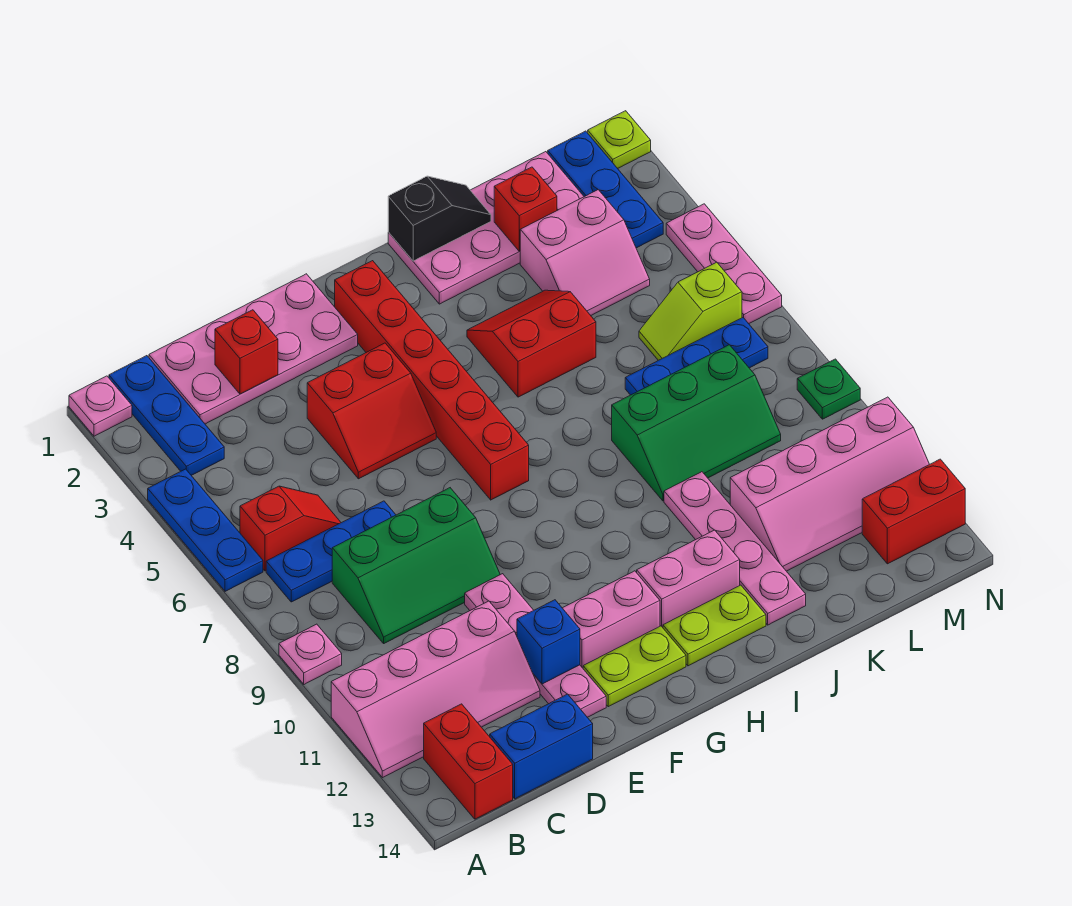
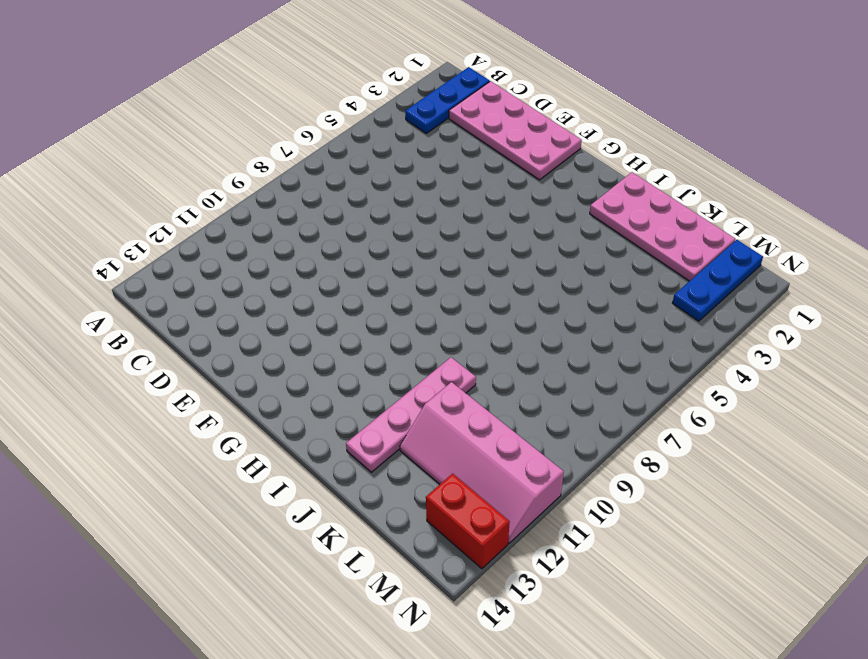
none -> pink plate A1 level 1
none -> blue plate A4:A6 level 1
none -> pink plate A9 level 1
none -> pink slope A11:D12 level 1 top 11

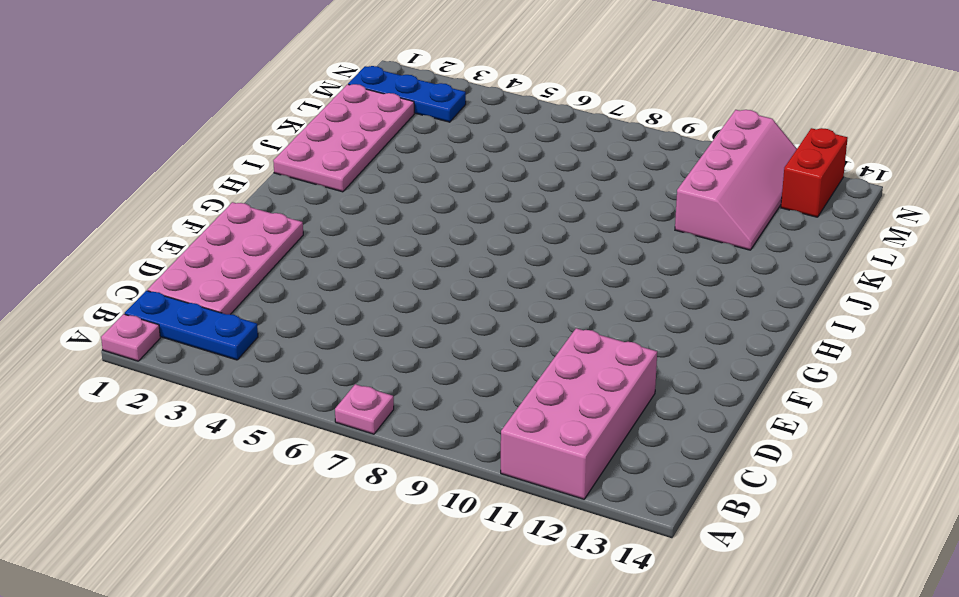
pink plate A7 level 1 -> pink plate A9 level 1
pink brick A11:D12 level 1 -> pink slope A11:D12 level 1 top 11
none -> blue plate A4:A6 level 1
none -> red slope B6:C6 level 1 top B
none -> blue plate B7:D7 level 1
none -> red brick B13:B14 level 1

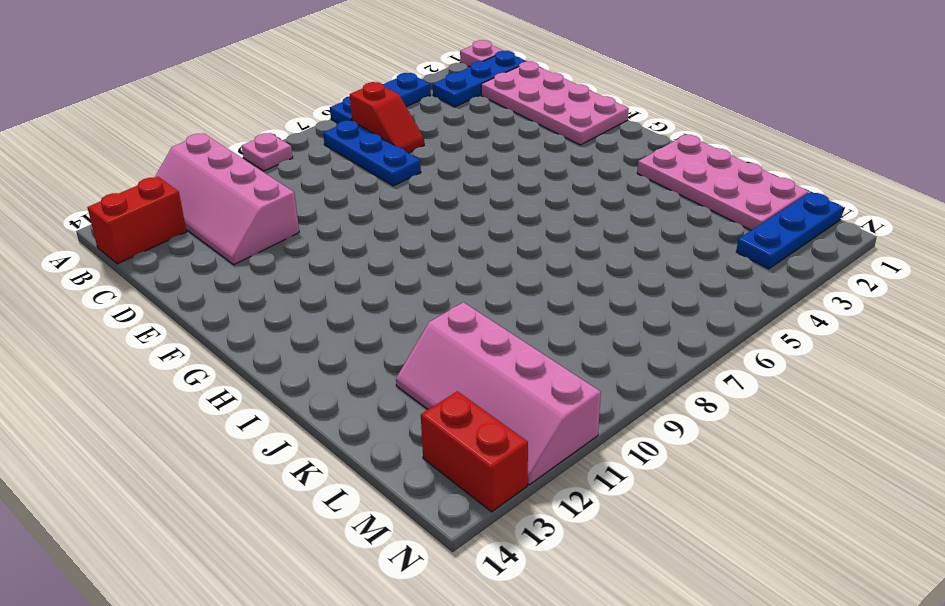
none -> green slope C8:E9 level 1 top 8
none -> blue brick C14:D14 level 1
none -> red slope E4:F5 level 1 top 4
none -> pink plate E10:E13 level 1

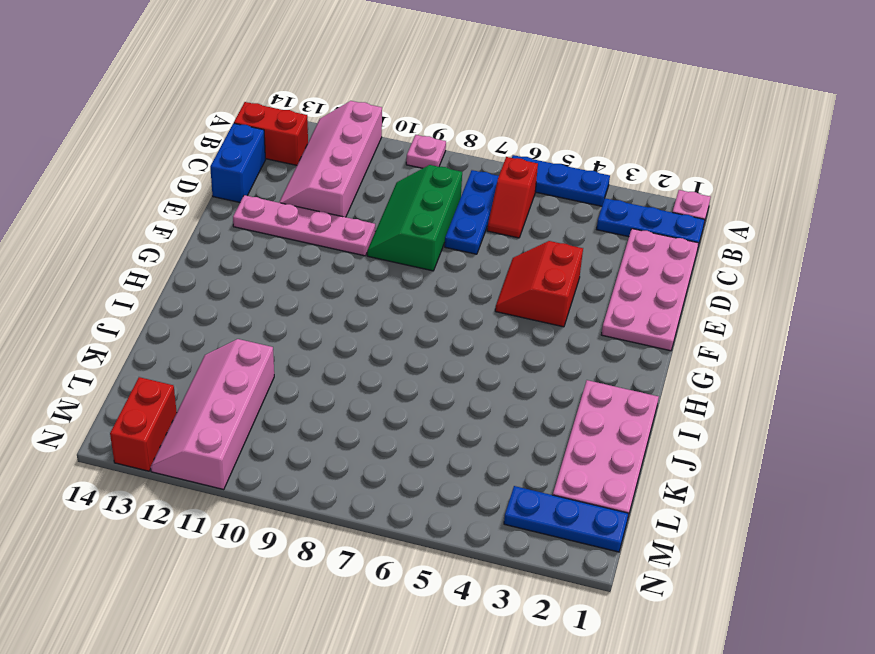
none -> pink brick F12:G12 level 1
none -> lime plate F13:G13 level 1
none -> red brick G2:G7 level 1
none -> pink brick H12:I12 level 1

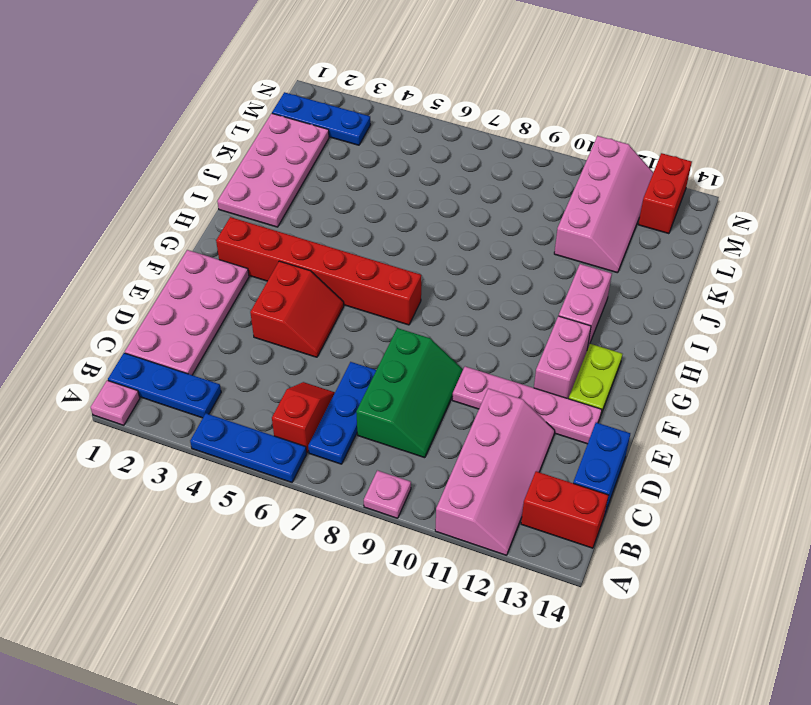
none -> lime plate H13:I13 level 1
none -> red slope I4:J5 level 1 top 5
none -> green slope J8:L9 level 1 top 8
none -> pink plate J10:J13 level 1

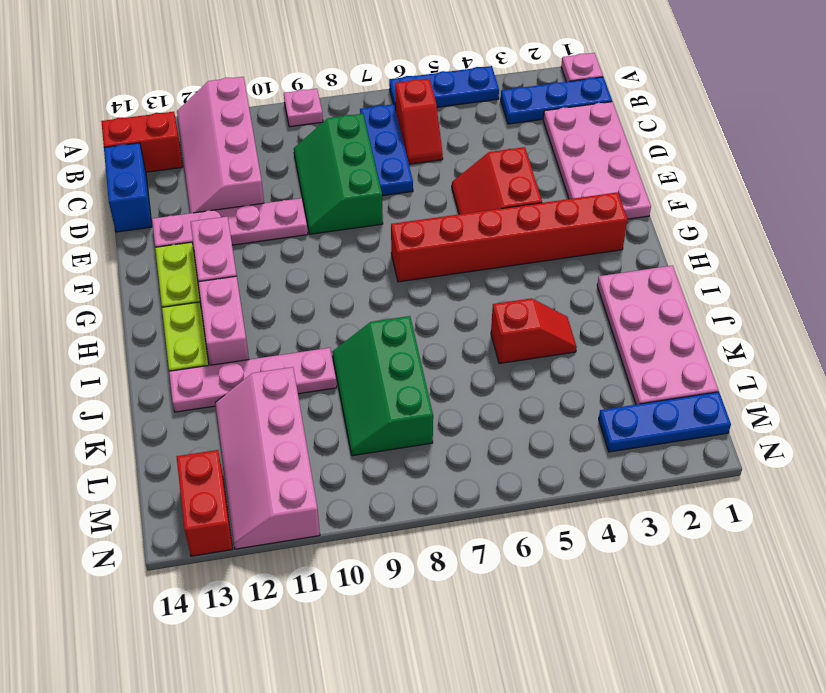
red slope J4:J5 level 1 top 5 -> red slope I4:J5 level 1 top 5
none -> pink slope K3:L4 level 1 top 3
none -> blue plate K7:M7 level 1
none -> lime slope L6:M6 level 1 top M
none -> lime plate N1 level 1

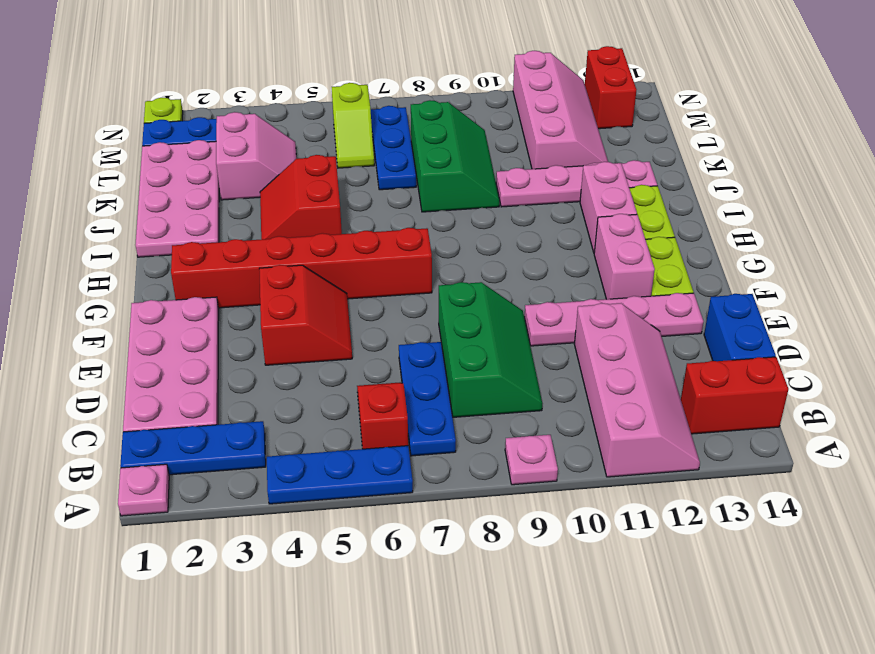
none -> pink plate N4:N6 level 1
none -> green plate N9 level 1
none -> red brick D2 level 2
none -> blue brick E12 level 2

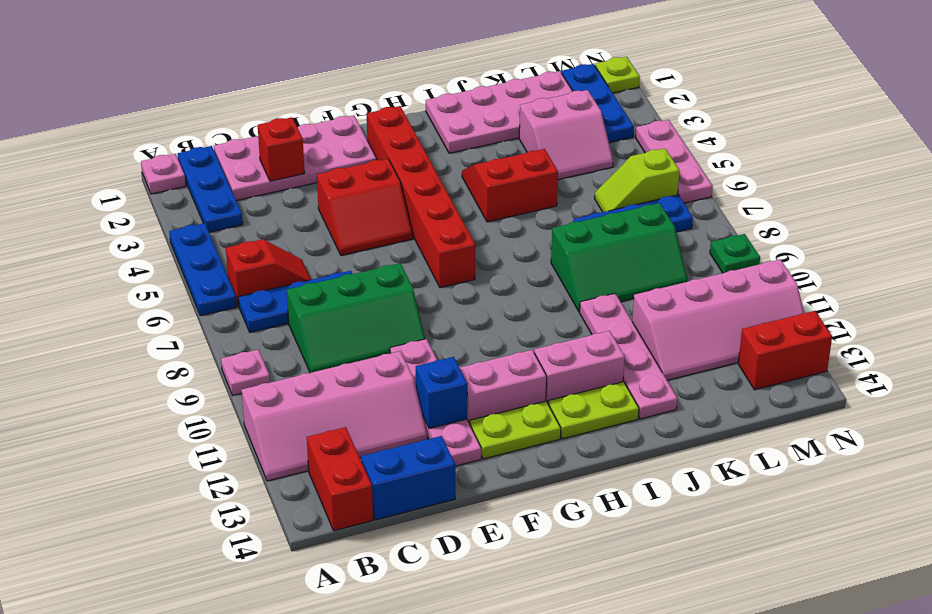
none -> black slope I1:J1 level 2 top I
none -> red brick K2 level 2

